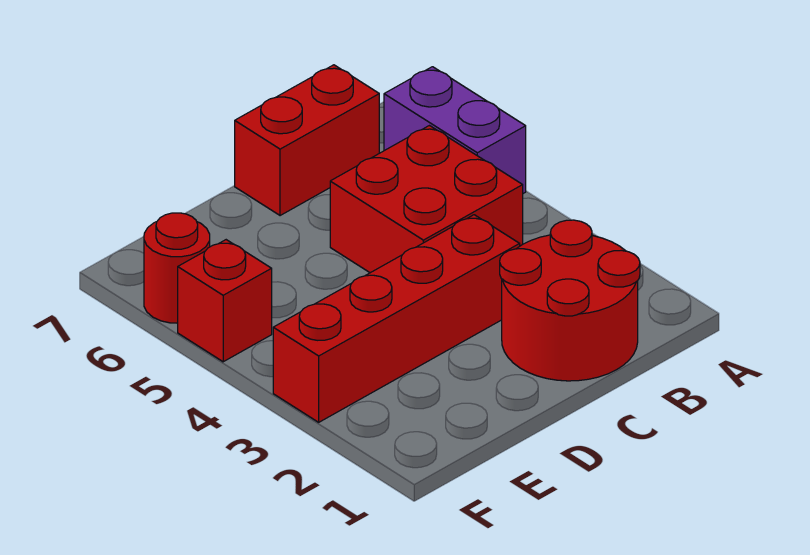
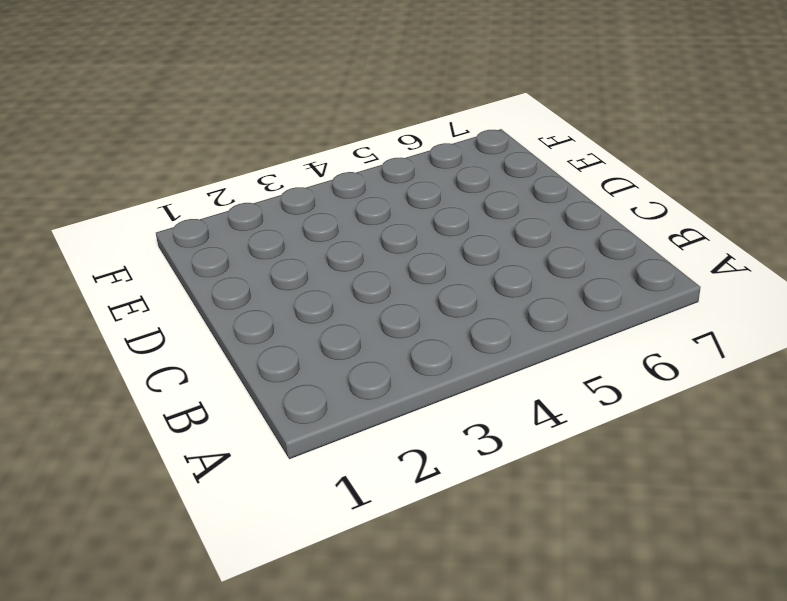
none -> purple brick A5:A6 level 1
none -> red round brick B1:C2 level 1

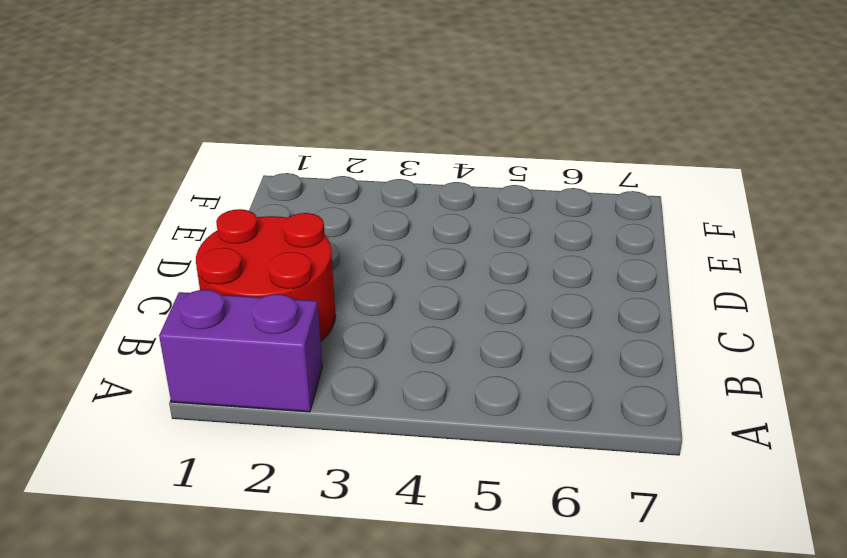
purple brick A1:A2 level 1 -> purple brick A5:A6 level 1
none -> red brick B4:C5 level 1
none -> red brick B7:C7 level 1

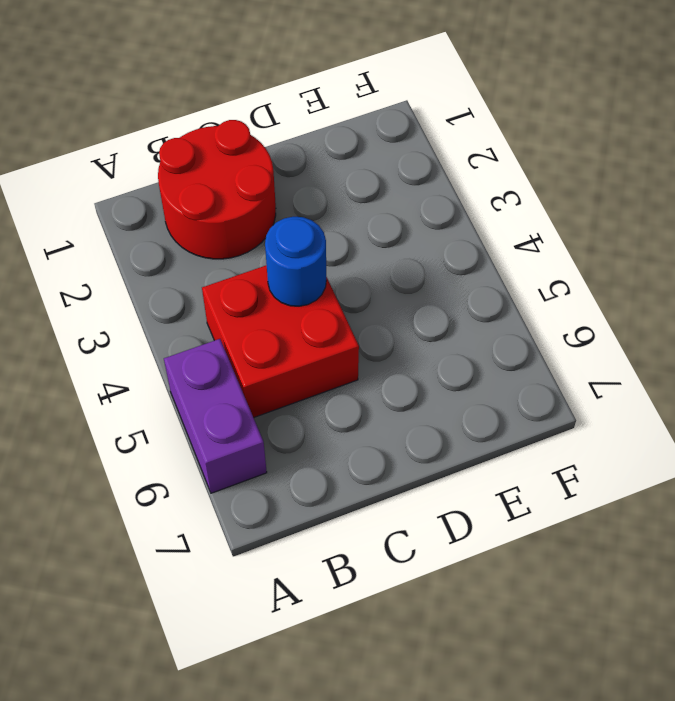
blue round brick C4 level 2 -> none
none -> red brick B7:C7 level 1
none -> red brick C3:F3 level 1

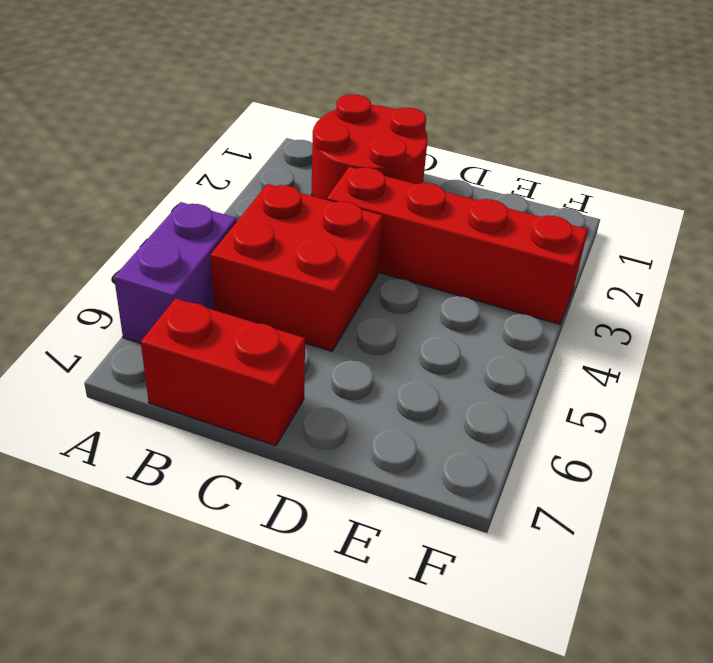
none -> red brick F5 level 1
none -> red round brick F6 level 1

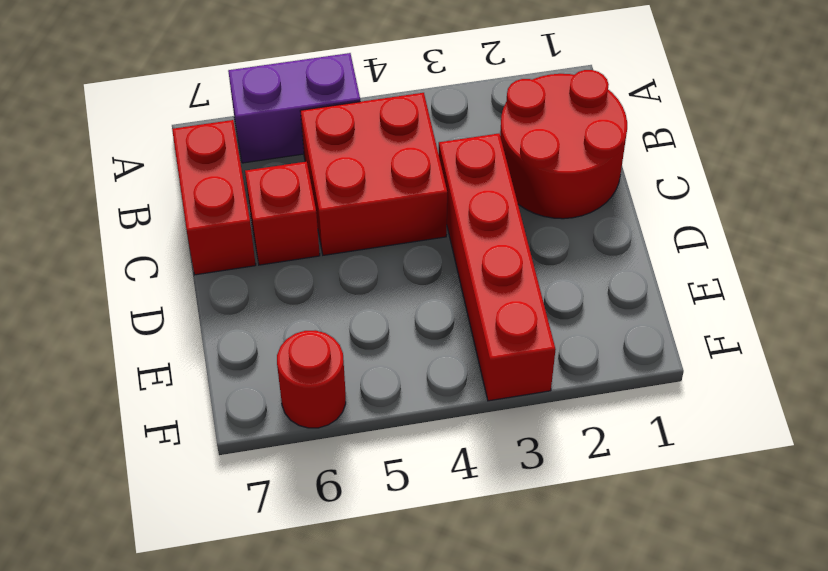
red brick C6 level 1 -> red brick F5 level 1

